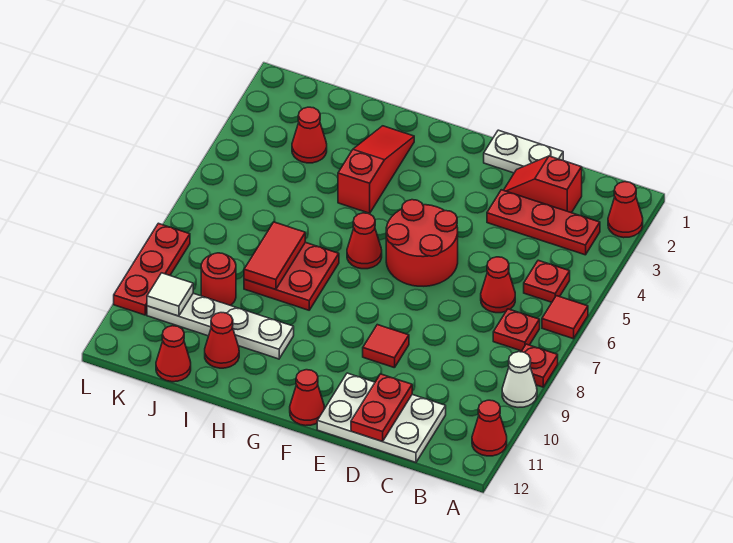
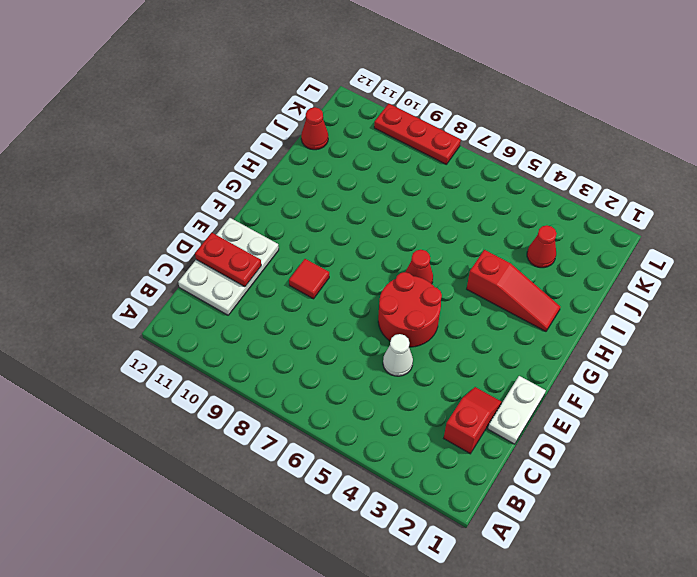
white cone D5 level 1 -> white cone A9 level 1
none -> red cone A2 level 1
none -> red tile A6 level 1
none -> red plate A8 level 1

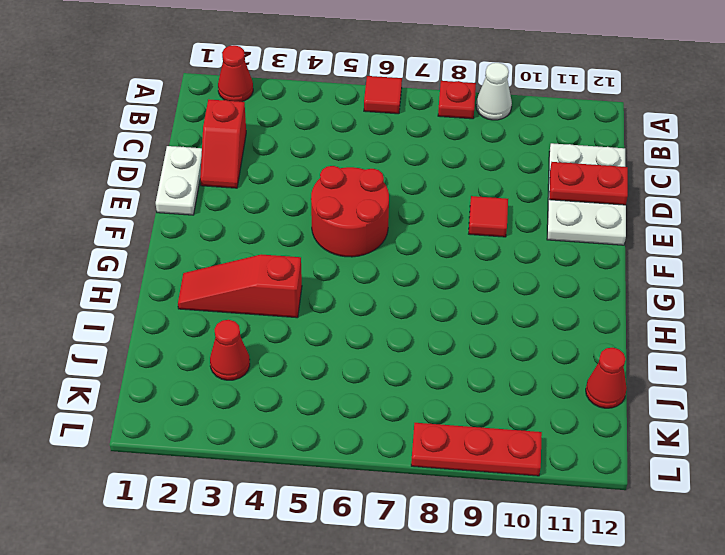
none -> red cone A11 level 1
none -> red plate B3:D3 level 1
none -> red plate B5 level 1

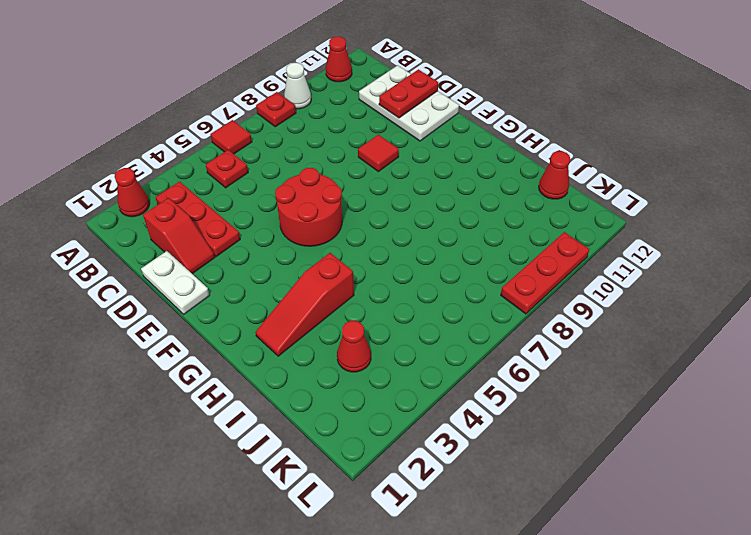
none -> red plate B7 level 1
none -> red cone C6 level 1
none -> red cone F12 level 1

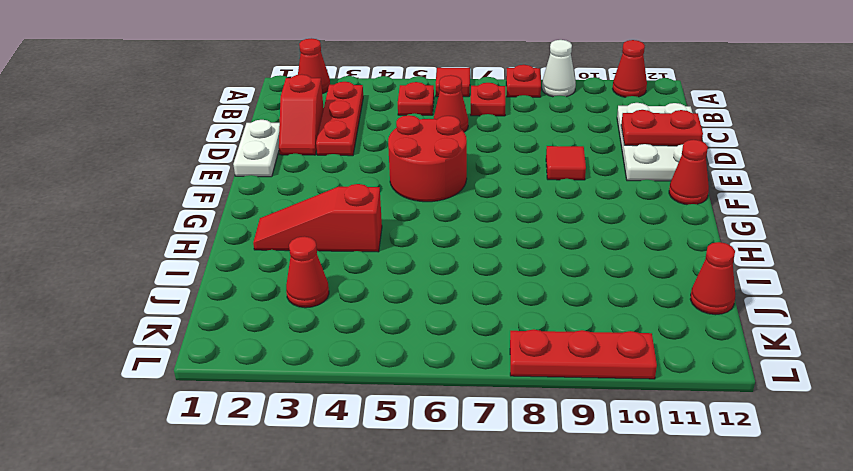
none -> red cone G6 level 1
none -> red plate H7:I8 level 1
none -> white plate H10:K10 level 1

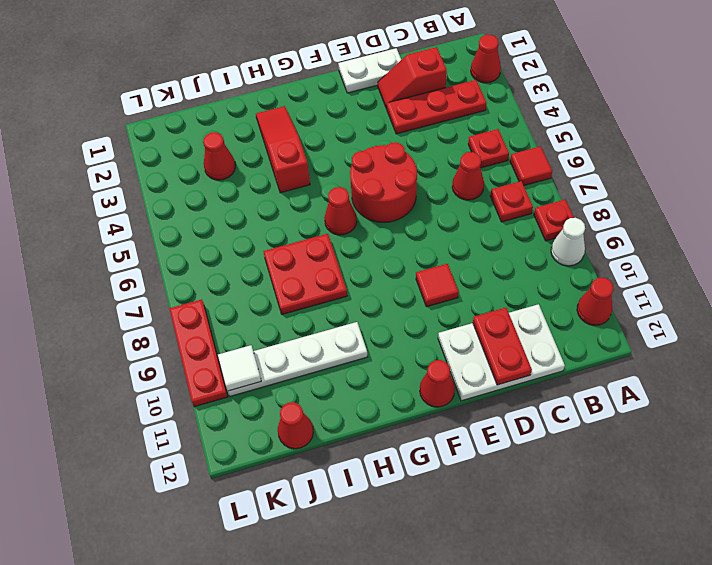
none -> red cone I11 level 1
none -> red round brick J9 level 1
none -> red tile I7:I8 level 2

